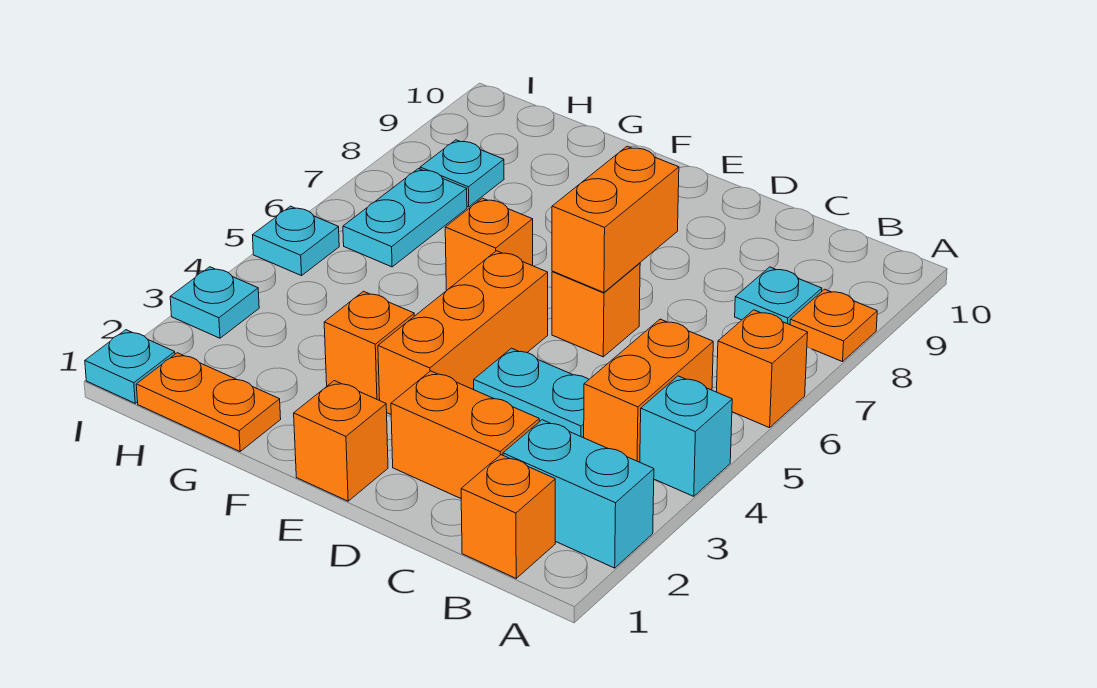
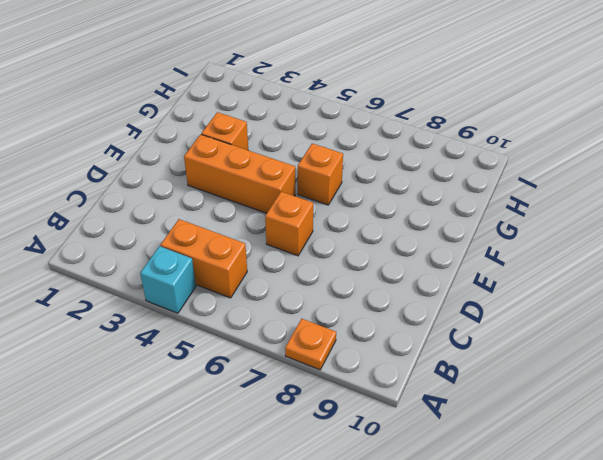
none -> cyan brick A2:B2 level 1
none -> orange brick A6 level 1
none -> orange brick B1 level 1

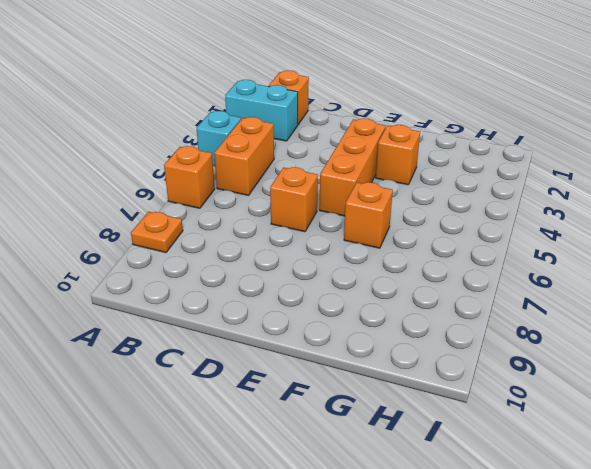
none -> cyan plate B8 level 1
none -> orange brick C2:D2 level 1
none -> cyan plate C4:D4 level 1

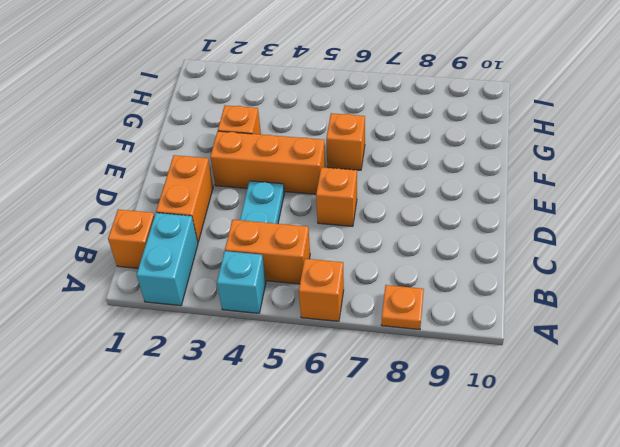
none -> cyan plate B8 level 1
none -> orange brick E1 level 1
none -> orange plate G1:H1 level 1

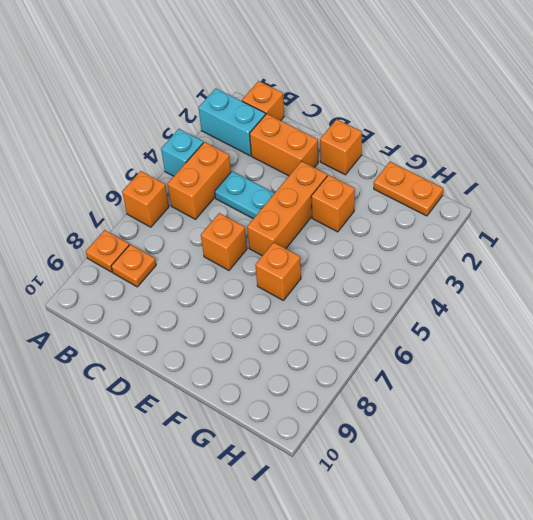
orange plate B8 level 1 -> cyan plate B8 level 1
none -> cyan plate H6:H7 level 1
none -> cyan plate H8 level 1
none -> cyan plate I1 level 1

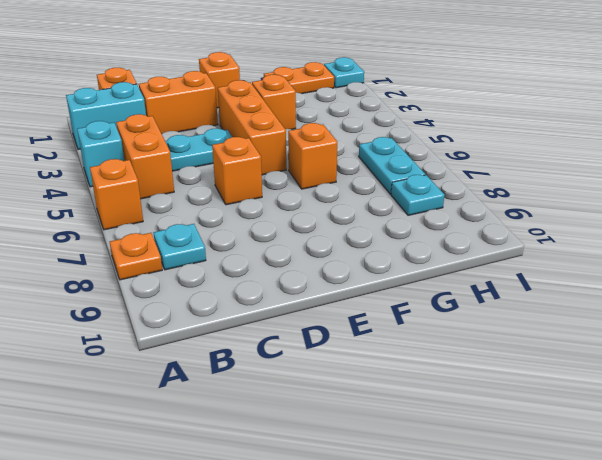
none -> cyan plate I3 level 1
none -> cyan plate I5 level 1
none -> orange brick D6:D7 level 2

